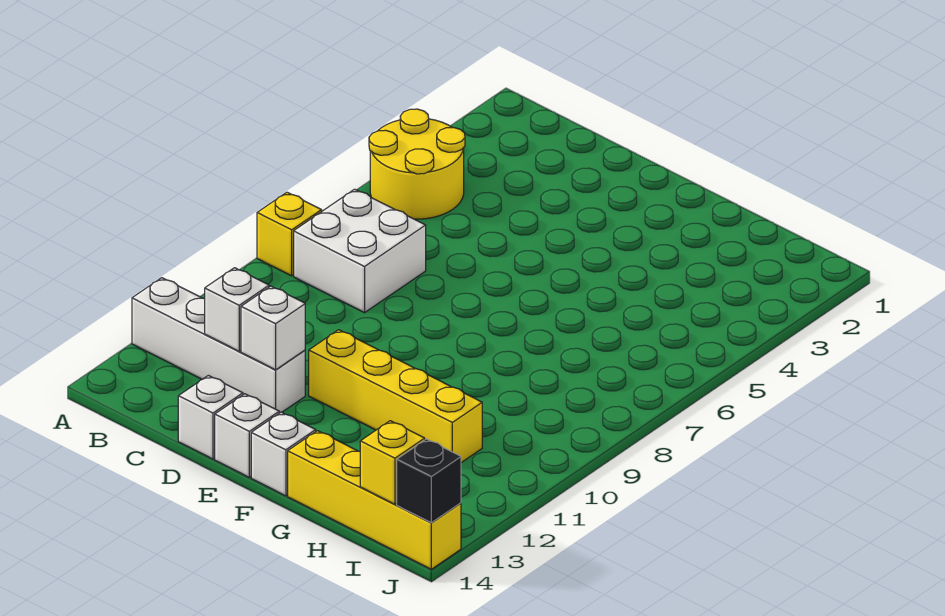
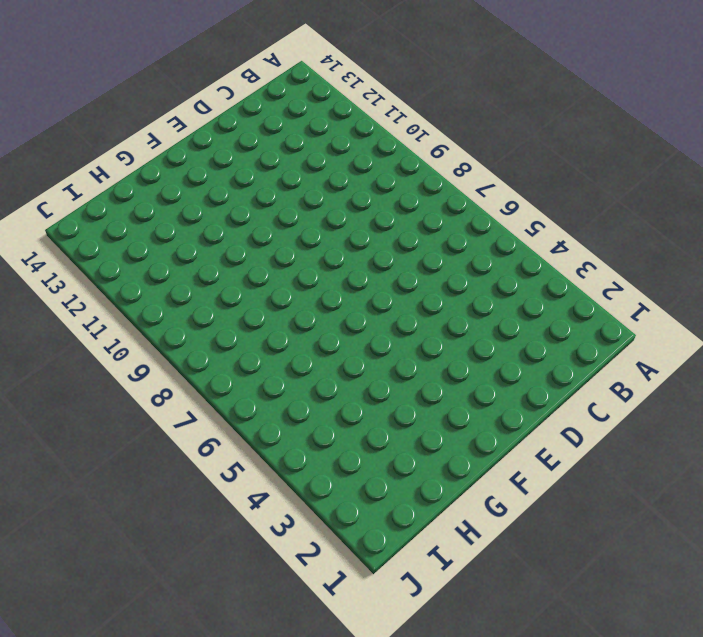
none -> yellow round brick A4:B5 level 1
none -> yellow brick A8 level 1
none -> white brick A12:D12 level 1

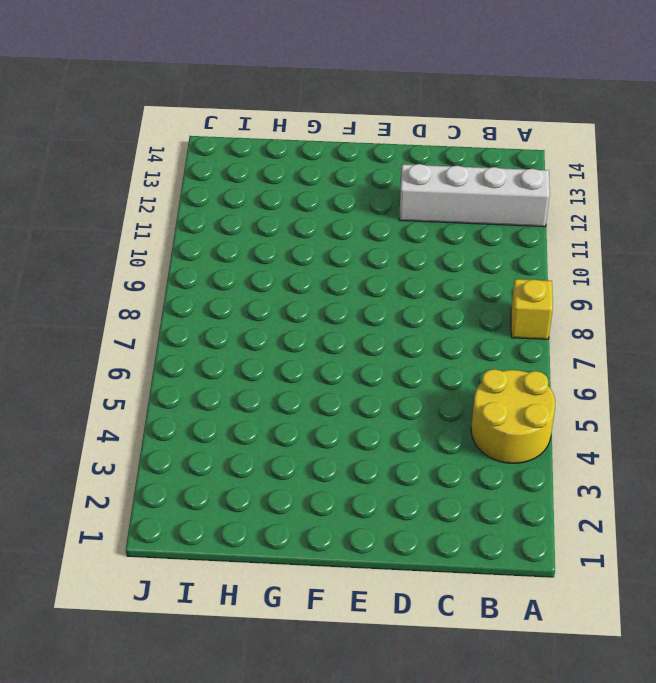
none -> white brick B7:C8 level 1
none -> white brick D14 level 1
none -> yellow brick E11:H11 level 1

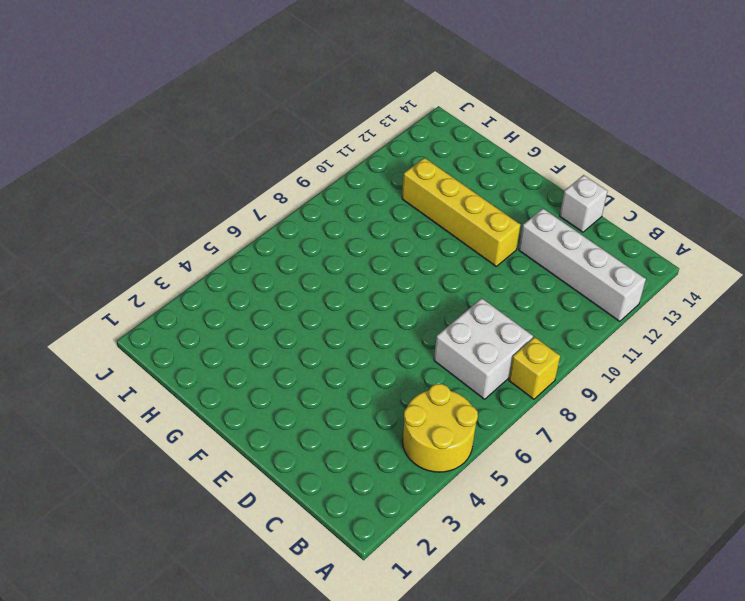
none -> white brick E14 level 1
none -> white brick F14 level 1
none -> yellow brick G14:J14 level 1

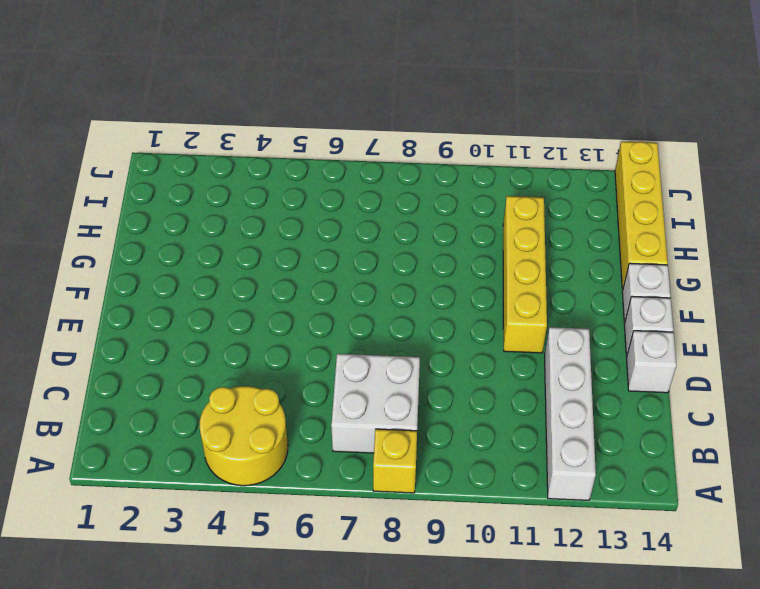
none -> white brick C12 level 2
none -> white brick D12 level 2
none -> yellow brick I14 level 2

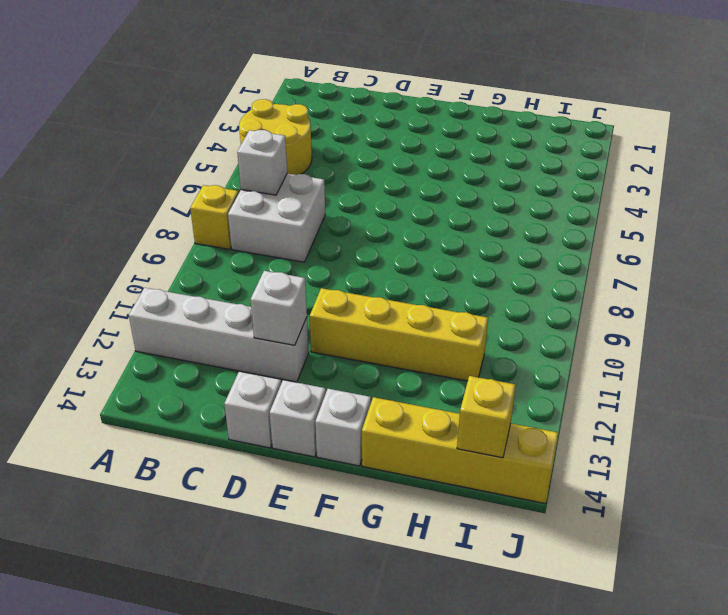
white brick B7 level 2 -> white brick C12 level 2
none -> black brick J14 level 2

